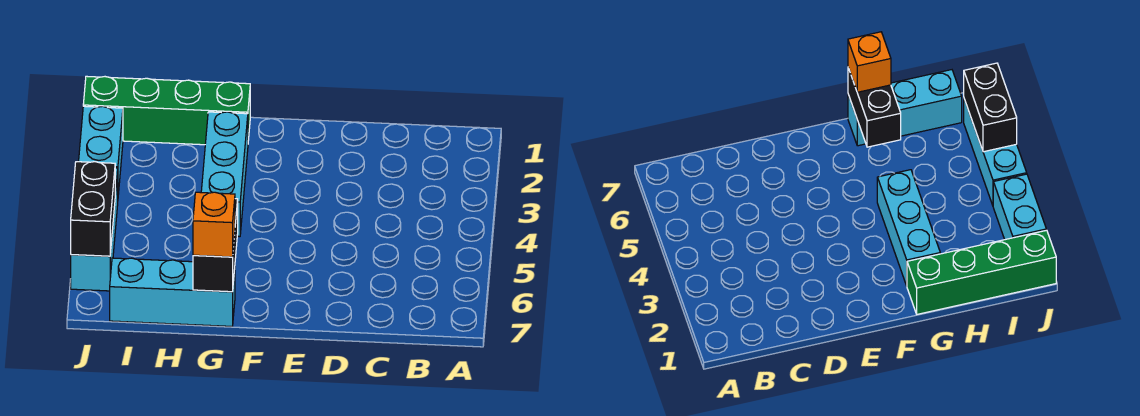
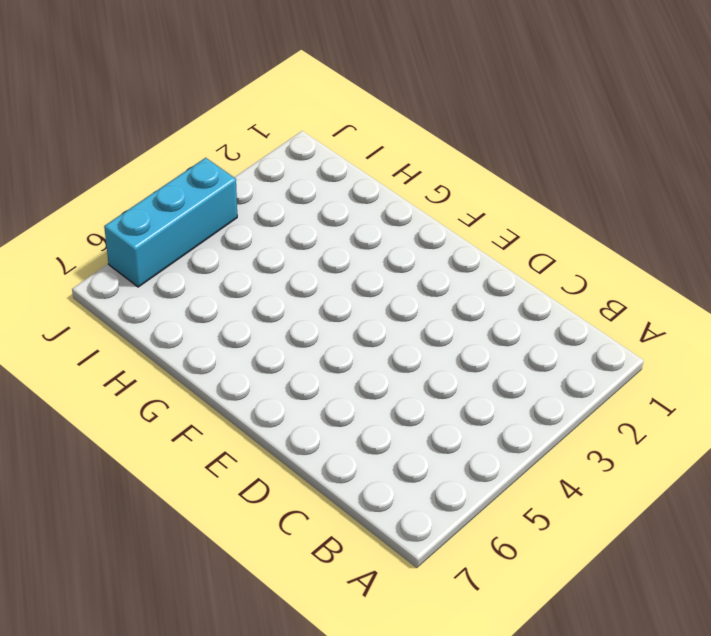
none -> green brick G1:J1 level 1
none -> cyan brick G2:G4 level 1

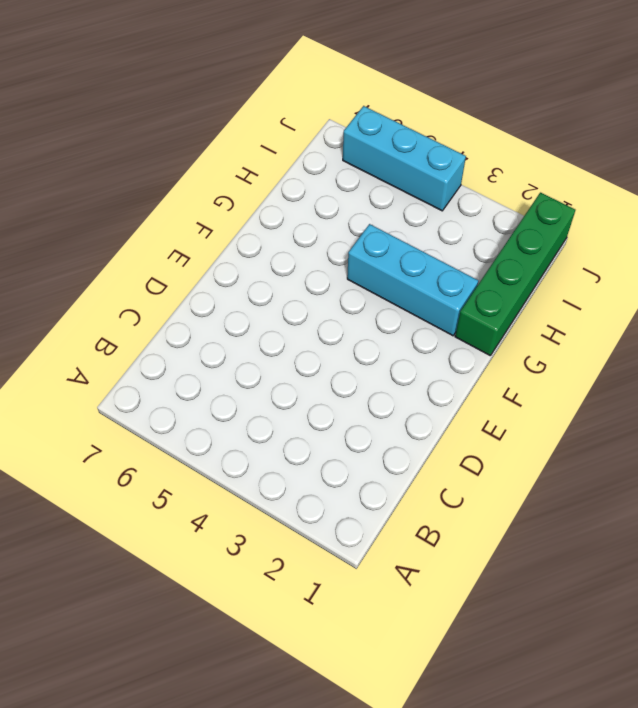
none -> cyan brick G7:I7 level 1
none -> cyan brick J2:J3 level 1

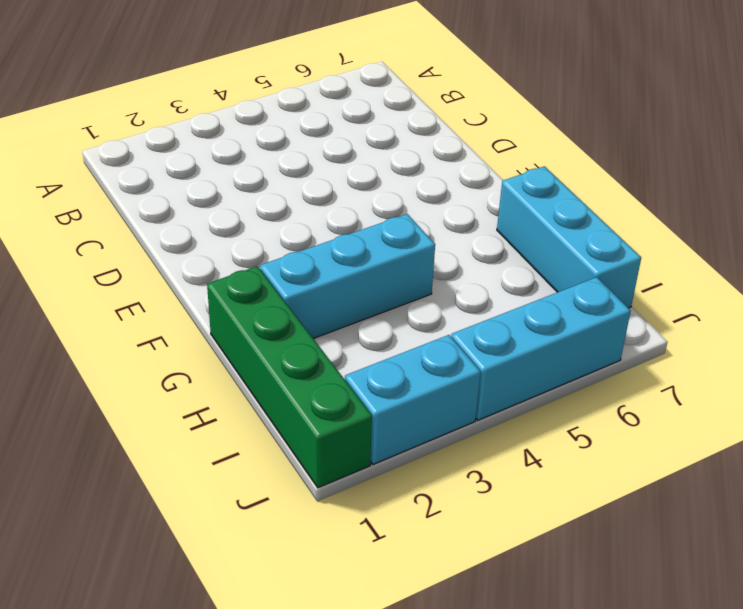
none -> black brick G6:G7 level 2
none -> black brick J5:J6 level 2

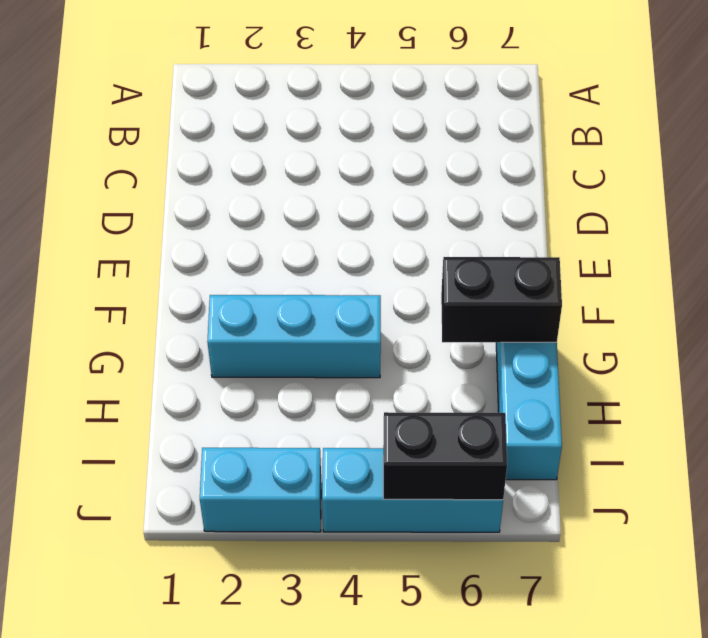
none -> green brick G1:J1 level 1
none -> orange brick G7 level 3

